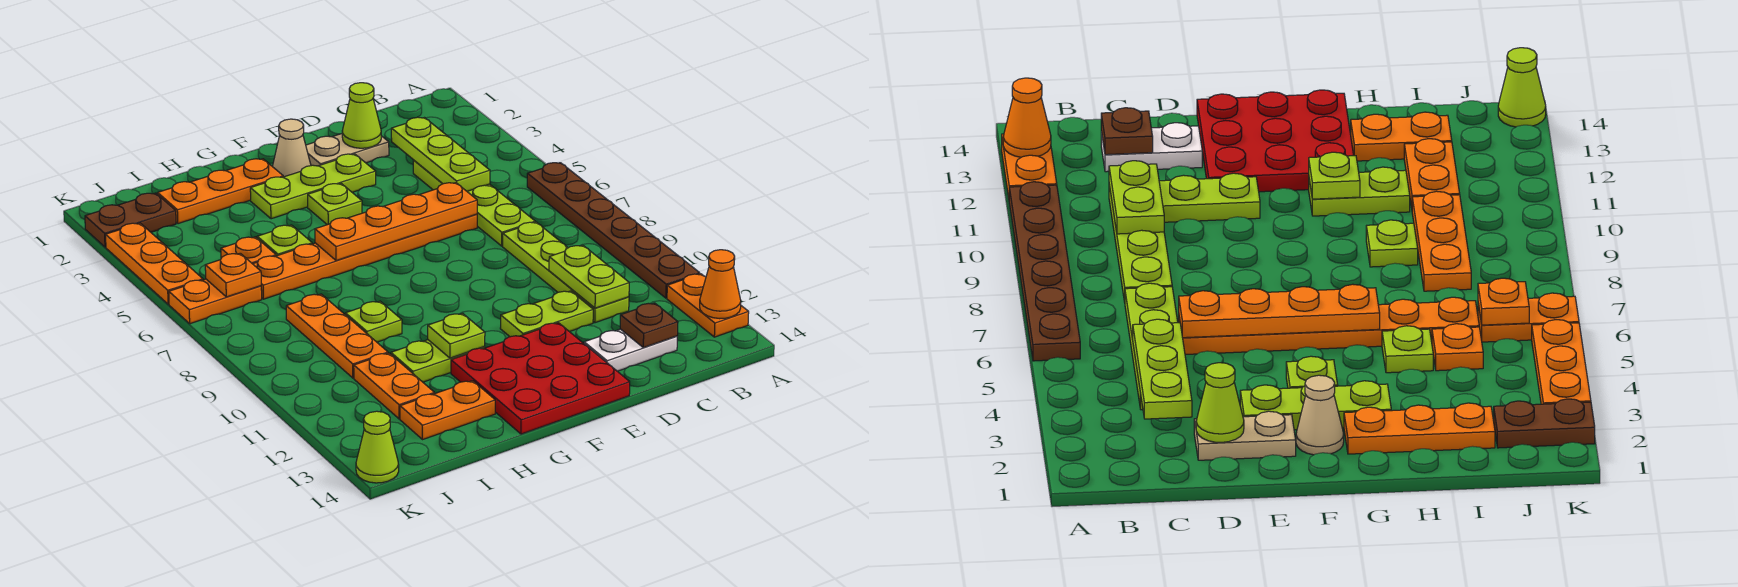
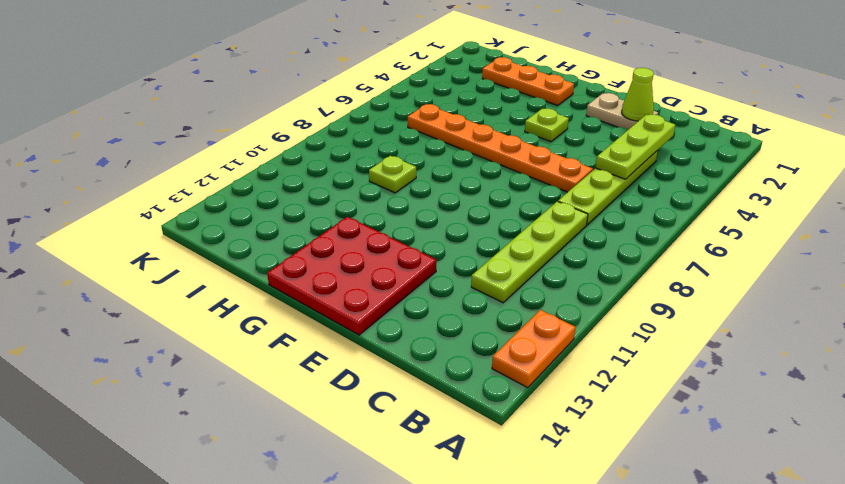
none -> brown plate A6:A11 level 1
none -> white plate C13:D13 level 1
none -> lime plate D11:E11 level 1
none -> lime plate E3:G3 level 1

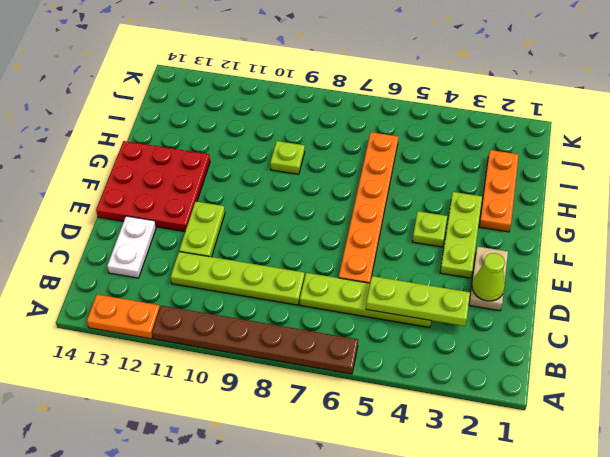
none -> tan cone F2 level 1
none -> lime plate G11:H11 level 1
none -> lime plate H5 level 1
none -> orange plate H13:I13 level 1

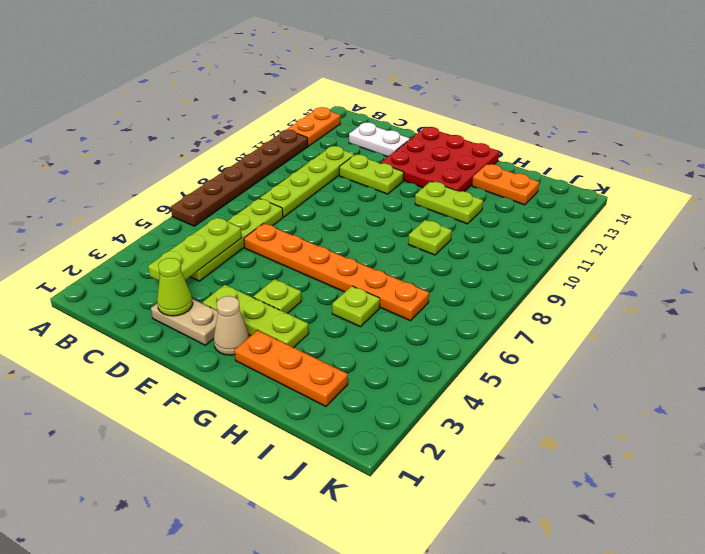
none -> orange plate I5 level 1
none -> orange plate I8:I10 level 1
none -> orange plate I11:I12 level 1
none -> brown plate J2:K2 level 1

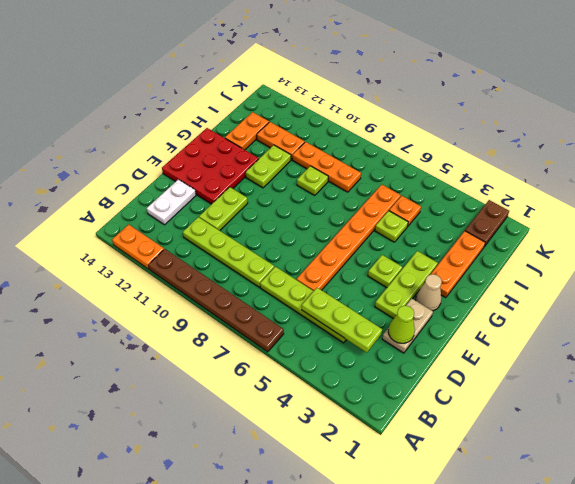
none -> orange plate J6:K6 level 1
none -> orange plate K3:K5 level 1
none -> lime cone K14 level 1
none -> orange cone A13 level 2

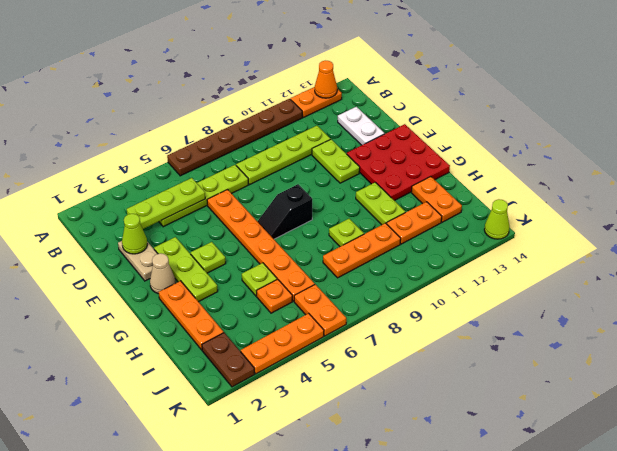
black slope F7:F8 level 1 top 8 -> none
none -> lime plate C10:C11 level 2
none -> brown plate C13 level 2
none -> orange plate D6:G6 level 2
none -> lime plate G11 level 2

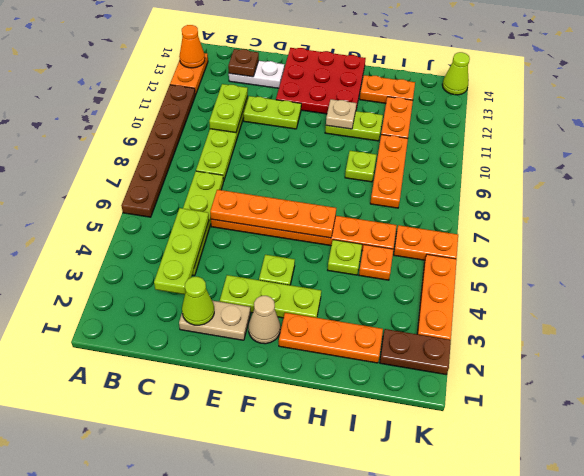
tan plate G11 level 2 -> lime plate G11 level 2
none -> orange plate J6 level 2

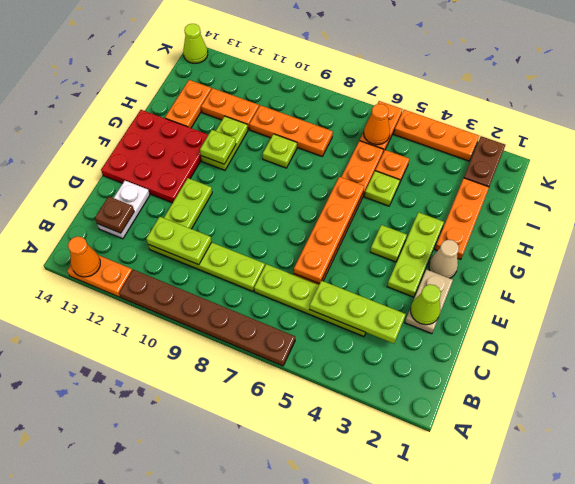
orange cone J6 level 2 -> orange plate J6 level 2

